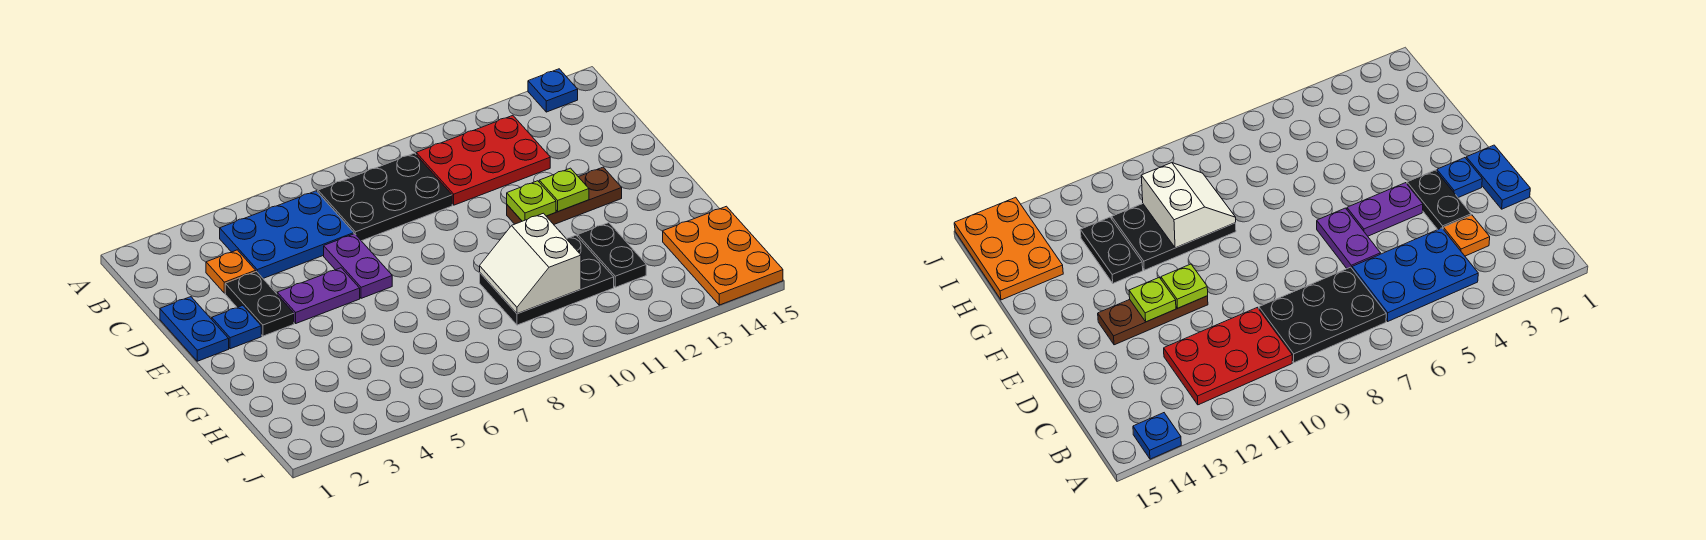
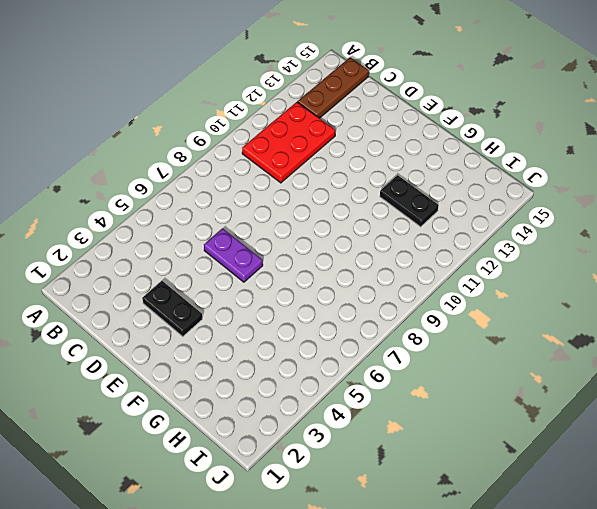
brown plate B13:B15 level 1 -> brown plate E11:E13 level 1
none -> blue plate A14 level 1
none -> blue plate B4:C6 level 1
none -> black plate B7:C9 level 1

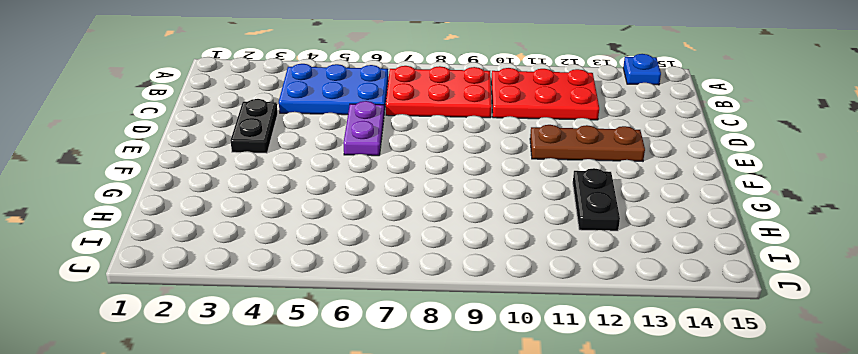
red plate B7:C9 level 1 -> black plate B7:C9 level 1
none -> orange plate C3 level 1
none -> blue plate D1:E1 level 1
none -> blue plate E2 level 1

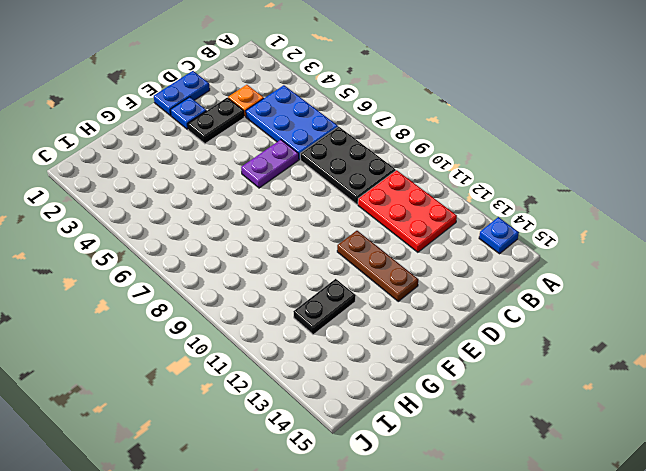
none -> purple plate E4:E5 level 1
none -> black plate G9:H11 level 1
none -> orange plate H14:J15 level 1

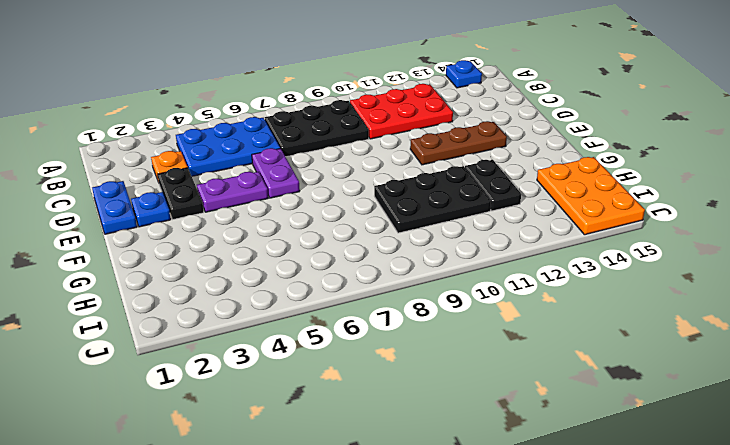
none -> lime plate E11 level 2
none -> lime plate E12 level 2
none -> white slope G9:H10 level 2 top 10

